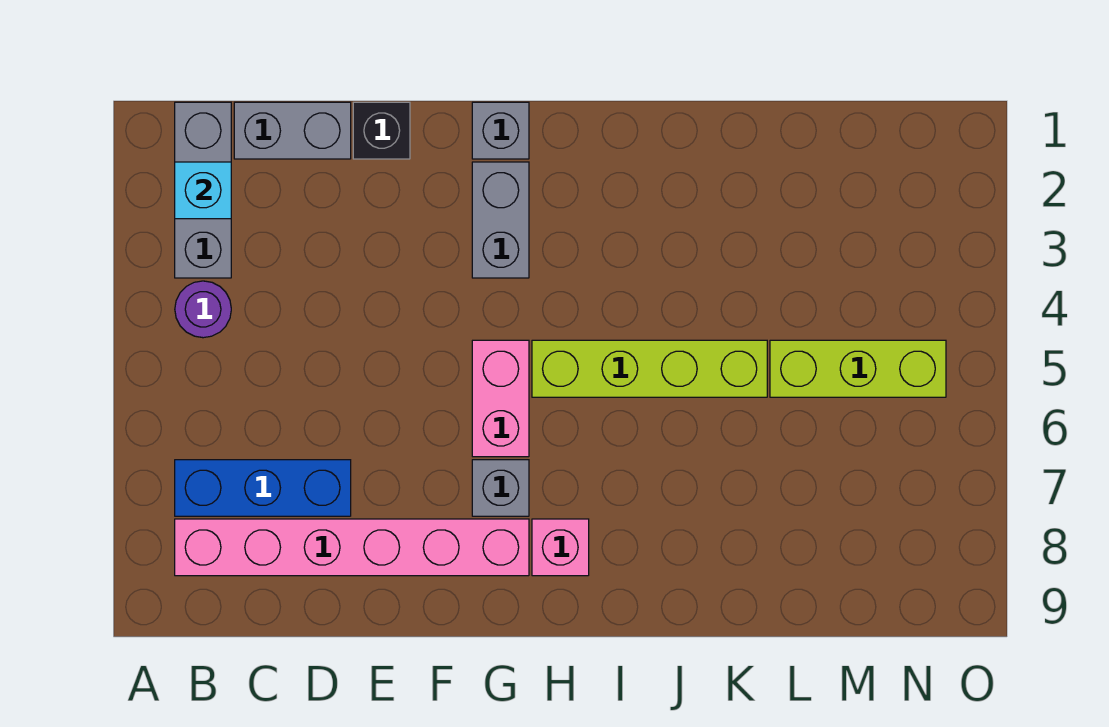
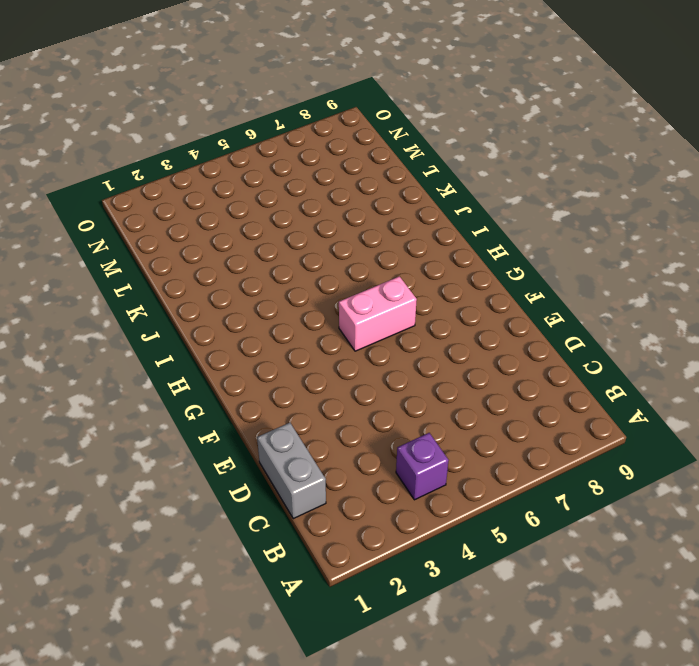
purple brick B4 level 1 -> purple round brick B4 level 1
none -> grey brick B1:B3 level 1
none -> blue brick B7:D7 level 1
none -> pink brick B8:G8 level 1

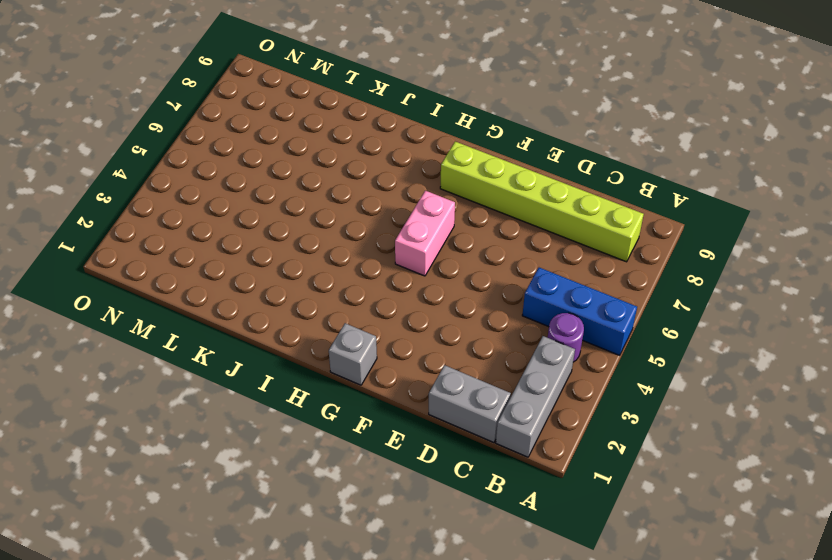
blue brick A5:C5 level 1 -> blue brick B7:D7 level 1
lime brick B8:G8 level 1 -> pink brick B8:G8 level 1
none -> black brick E1 level 1
none -> grey brick G2:G3 level 1
none -> grey brick G7 level 1

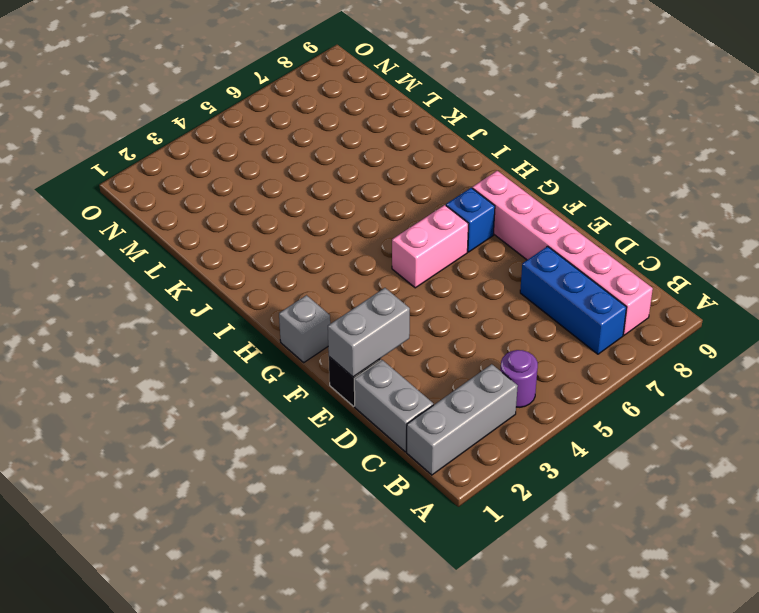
grey brick E1:E2 level 2 -> grey brick G2:G3 level 1
blue brick G7 level 1 -> grey brick G7 level 1
none -> lime brick H5:K5 level 1
none -> pink brick H8 level 1
none -> lime brick L5:N5 level 1

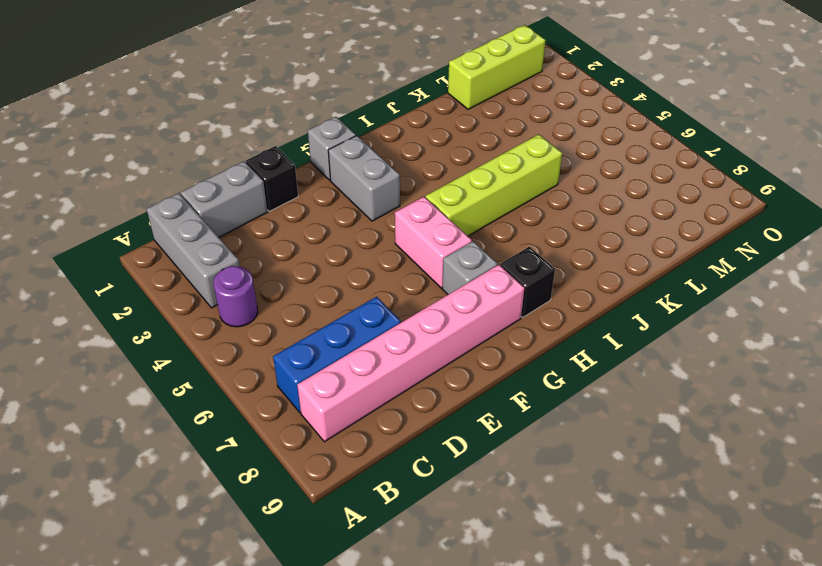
black brick H8 level 1 -> pink brick H8 level 1
lime brick L1:N1 level 1 -> lime brick L5:N5 level 1
none -> cyan brick B2 level 2

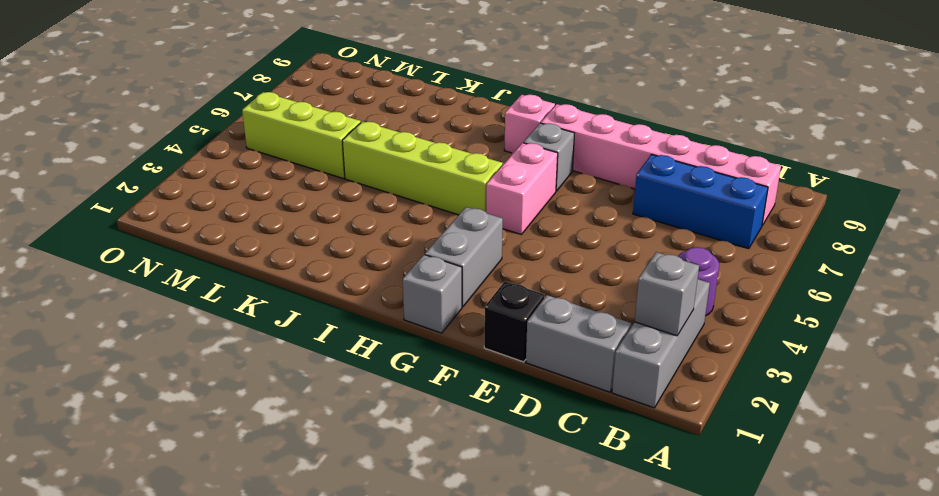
grey brick B2 level 2 -> cyan brick B2 level 2

